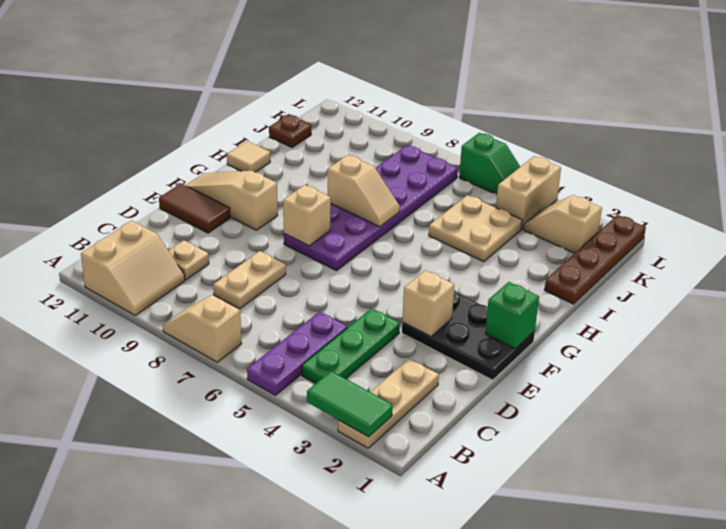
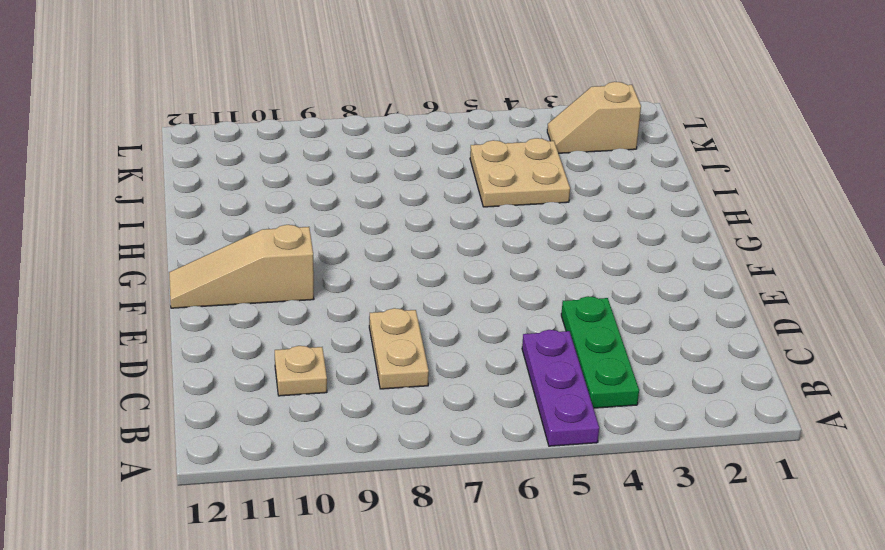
none -> tan plate A2:C2 level 1
none -> tan slope A7:A8 level 1 top 7
none -> tan slope A10:B11 level 1 top 11

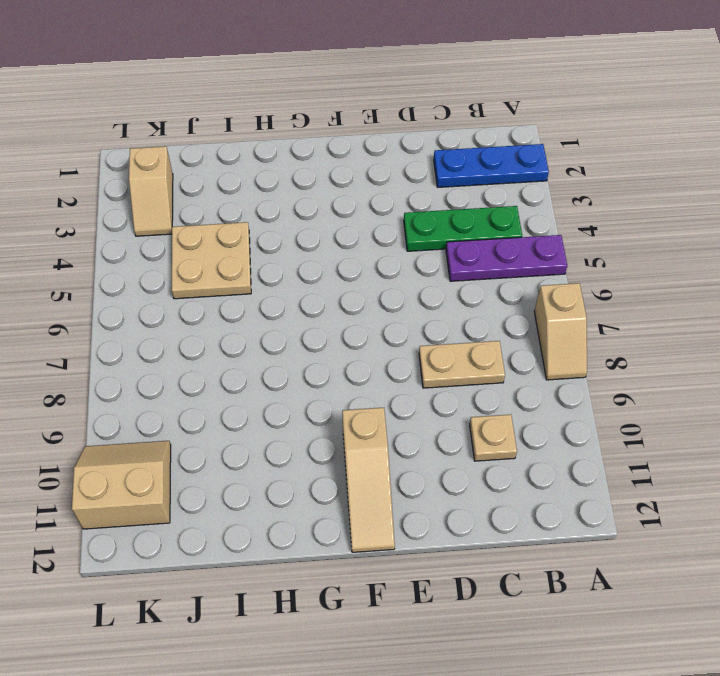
blue plate A2:C2 level 1 -> tan plate A2:C2 level 1
tan slope K10:L11 level 1 top 11 -> tan slope A10:B11 level 1 top 11
none -> black plate E1:F3 level 1
none -> brown tile E11:E12 level 1
none -> purple plate F7:K8 level 1

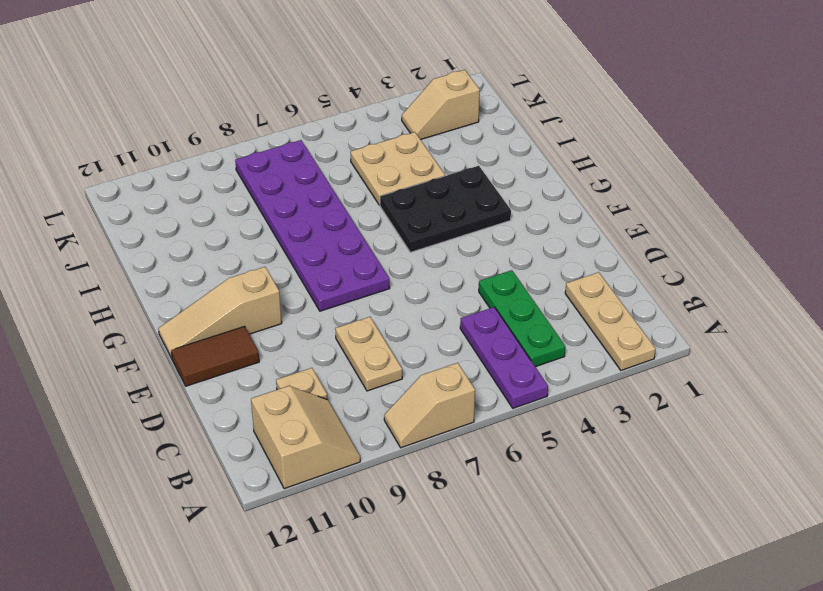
black plate G3:H5 level 1 -> black plate E1:F3 level 1
none -> tan tile H12 level 1
none -> brown plate I1:L1 level 1
none -> brown plate J12 level 1

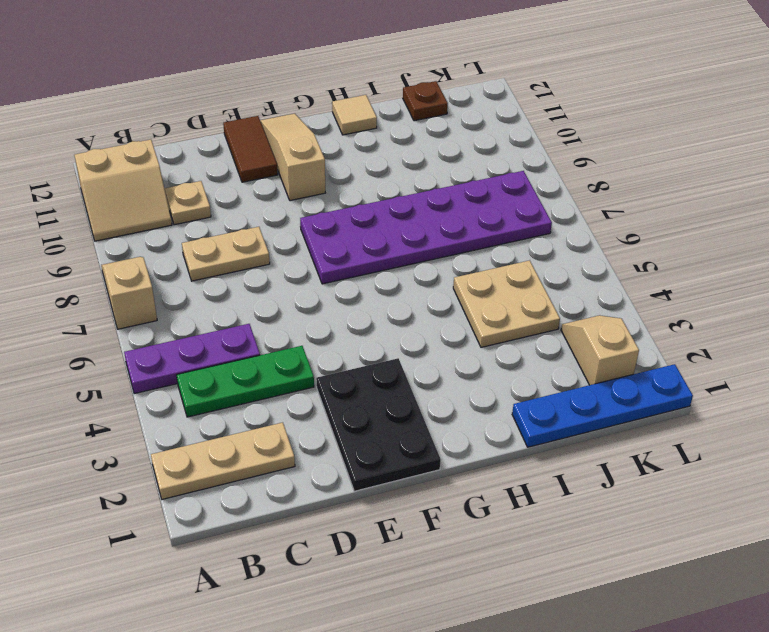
blue plate I1:L1 level 1 -> brown plate I1:L1 level 1
none -> tan brick K4:L4 level 1
none -> green slope L5:L6 level 1 top 6
none -> green tile A2:A3 level 2

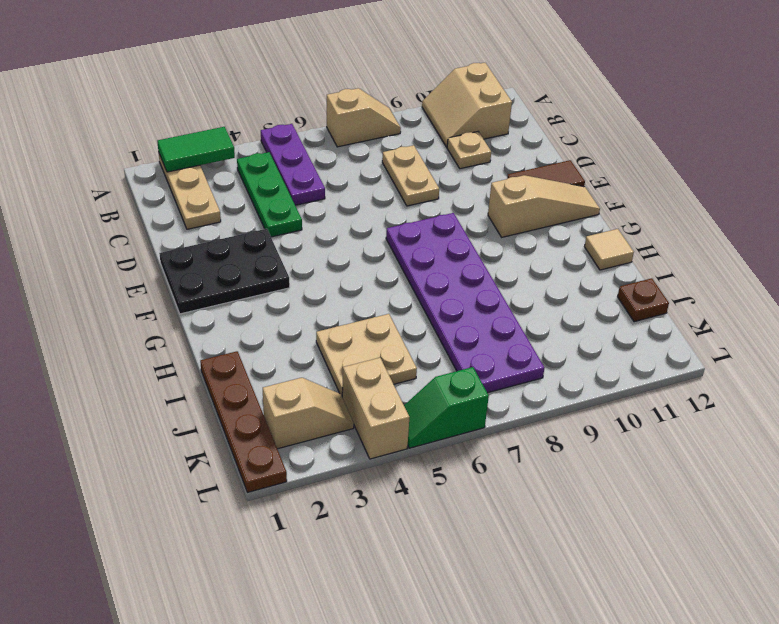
none -> tan brick E3 level 2
none -> green brick F1 level 2
none -> tan brick F8 level 2

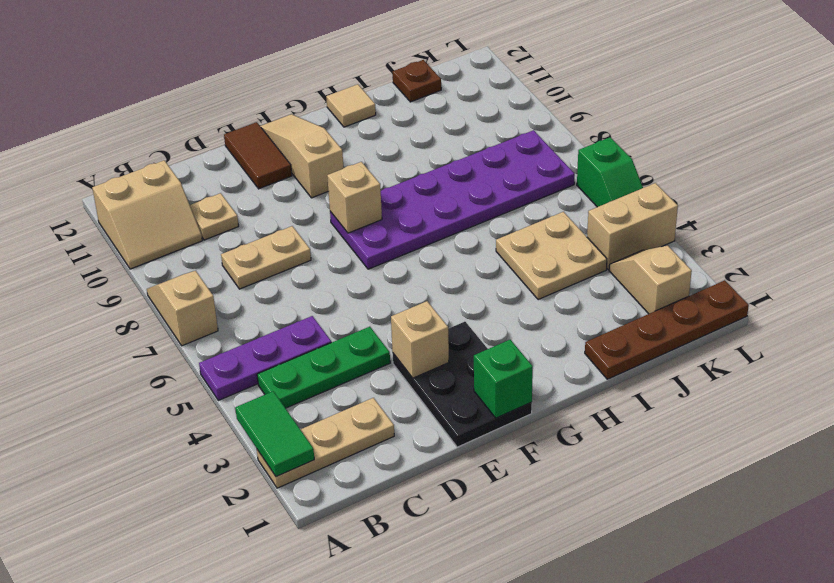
none -> tan slope H7:H8 level 2 top 8

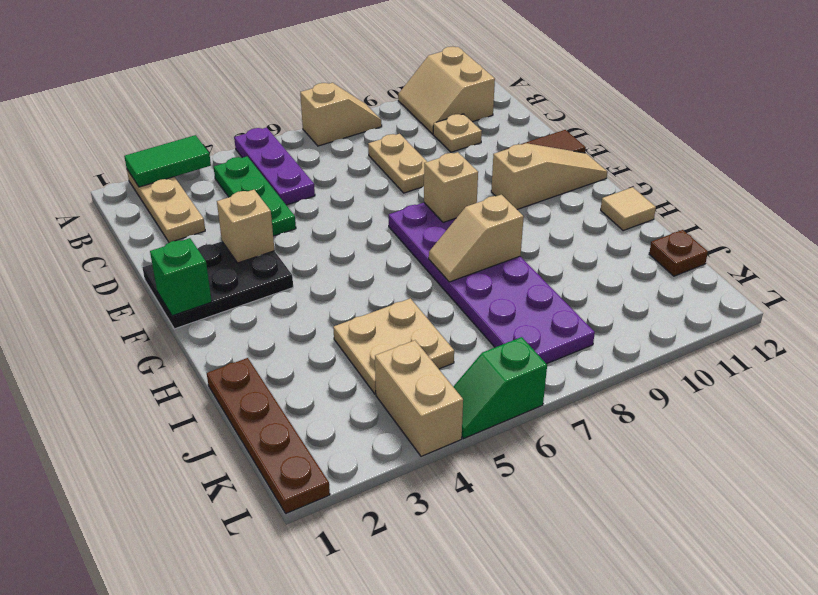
none -> tan slope K2:K3 level 1 top 2

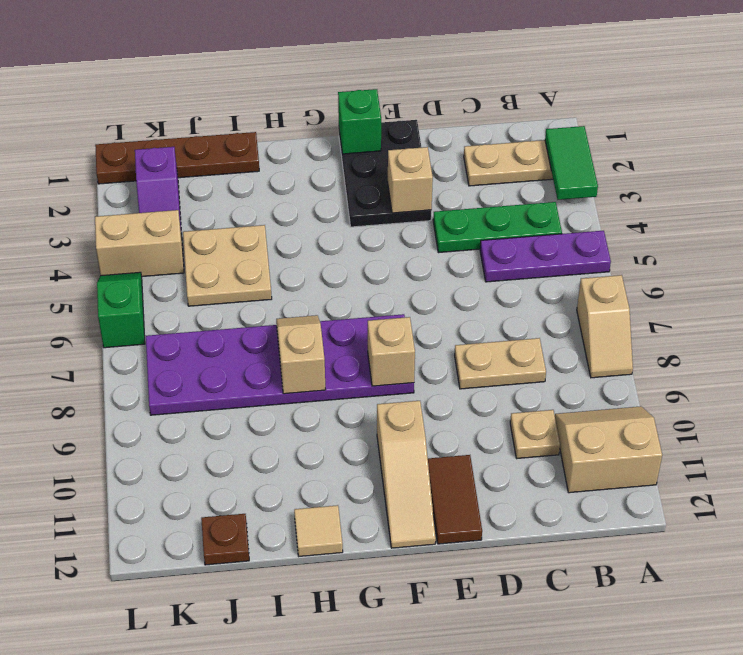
purple slope K2:K3 level 1 top 2 -> tan slope K2:K3 level 1 top 2

